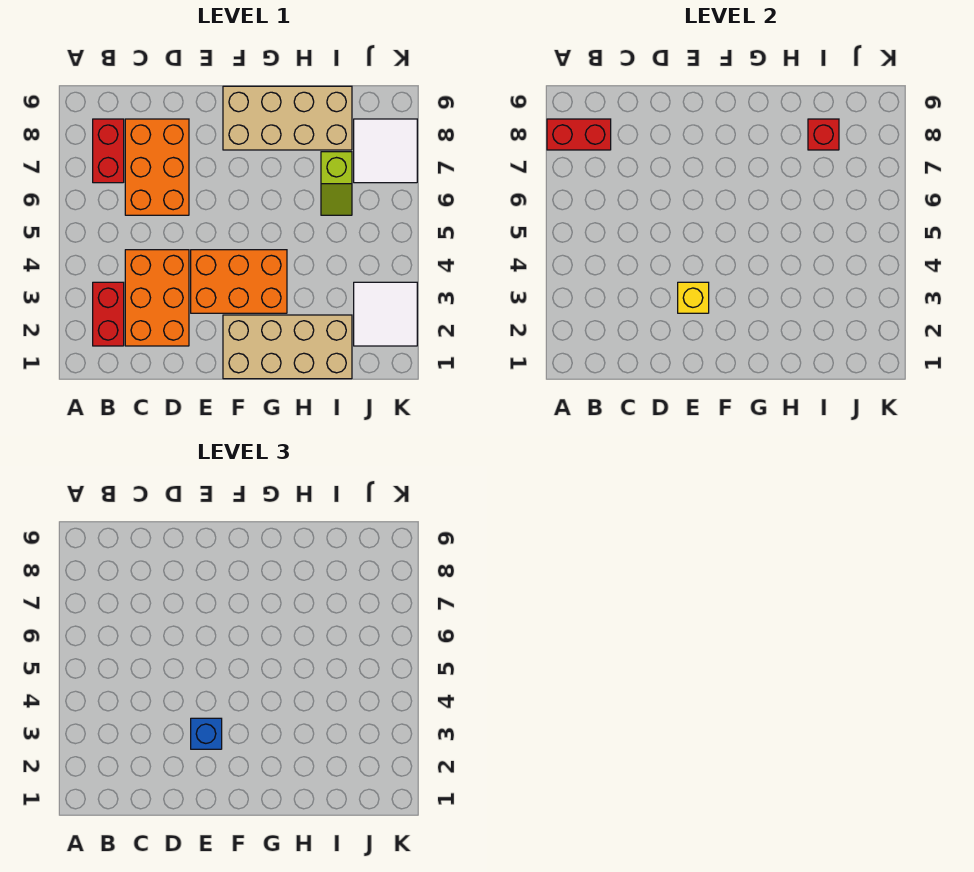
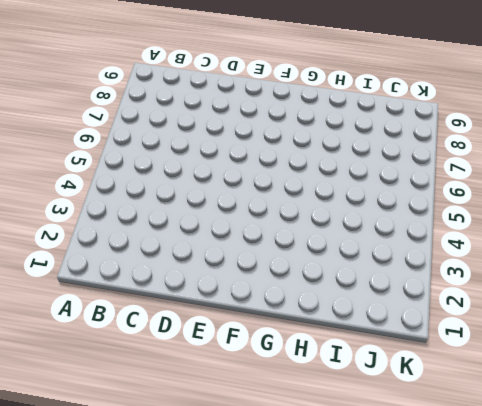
none -> red brick B2:B3 level 1
none -> red brick B7:B8 level 1
none -> orange brick C2:D4 level 1

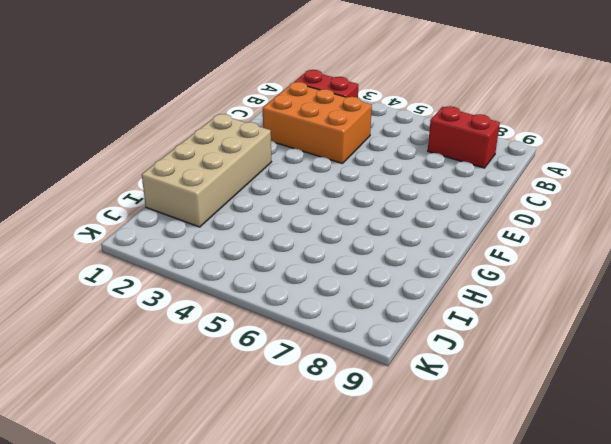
none -> orange brick C6:D8 level 1
none -> orange brick E3:G4 level 1
none -> tan brick F8:I9 level 1

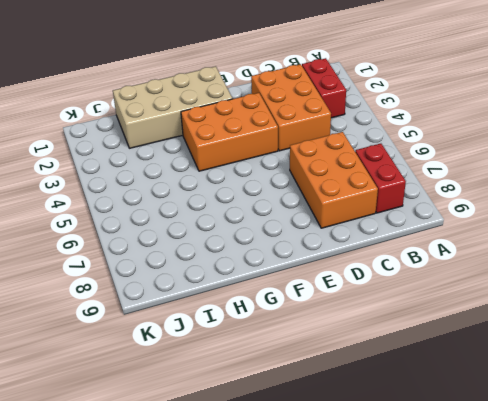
none -> tan brick F8:I9 level 1
none -> lime slope I6:I7 level 1 top 7
none -> white tile J2:K3 level 1

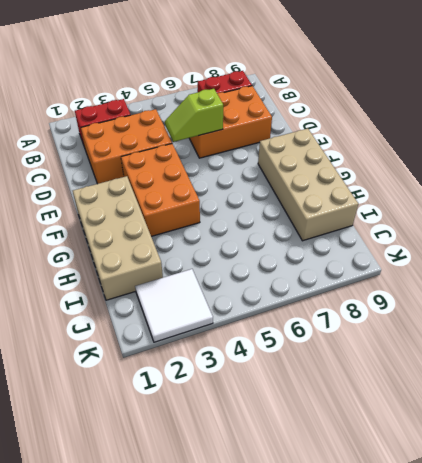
lime slope D5:D6 level 2 top 6 -> lime slope I6:I7 level 1 top 7
none -> white tile J7:K8 level 1
none -> red brick A8:B8 level 2
none -> yellow brick E3 level 2

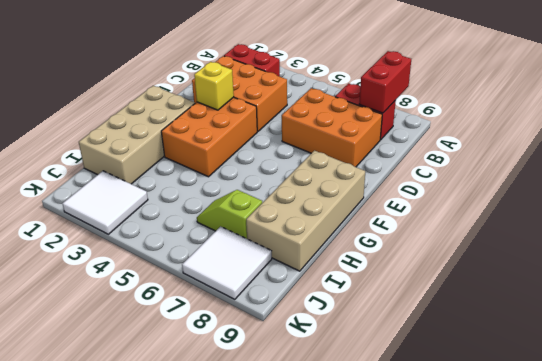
none -> red brick I8 level 2
none -> blue brick E3 level 3

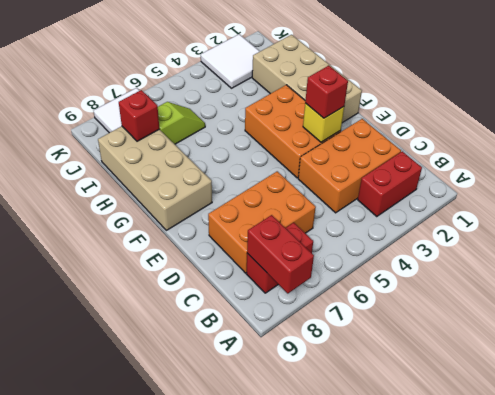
red brick E3 level 3 -> blue brick E3 level 3

